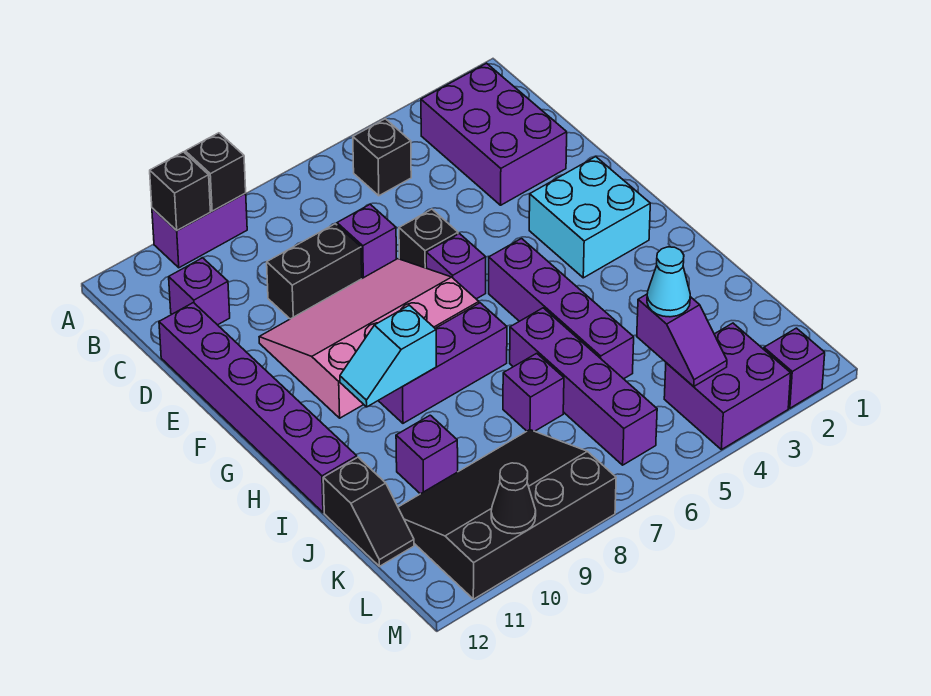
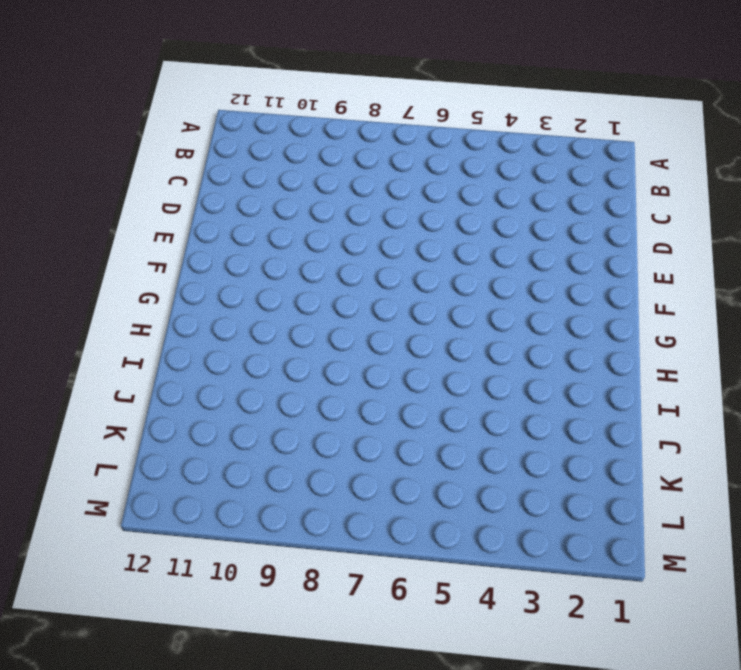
none -> purple brick A9:A10 level 1
none -> purple brick B2:D3 level 1
none -> black brick B5 level 1

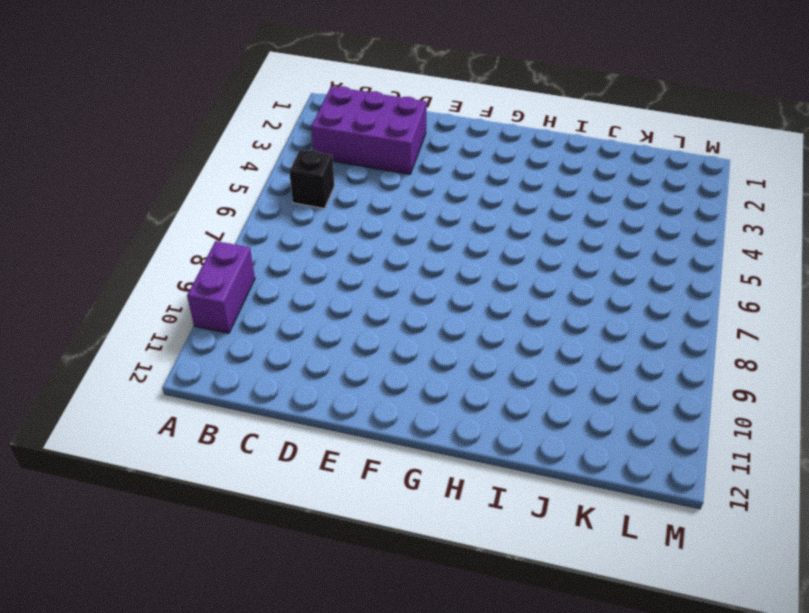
none -> purple brick C11 level 1
none -> purple brick D7 level 1
none -> black brick D8:D9 level 1

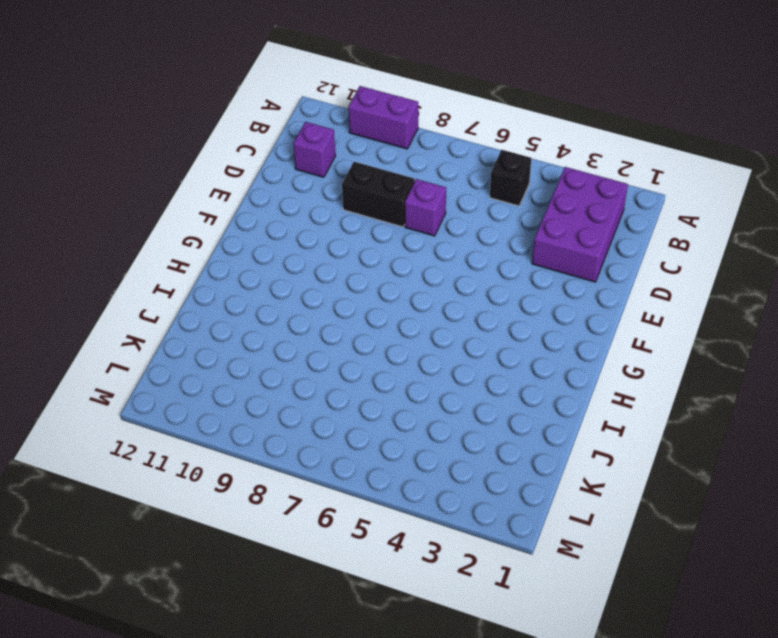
none -> purple brick D12:I12 level 1
none -> black brick E6 level 1
none -> pink slope E7:G10 level 1 top G

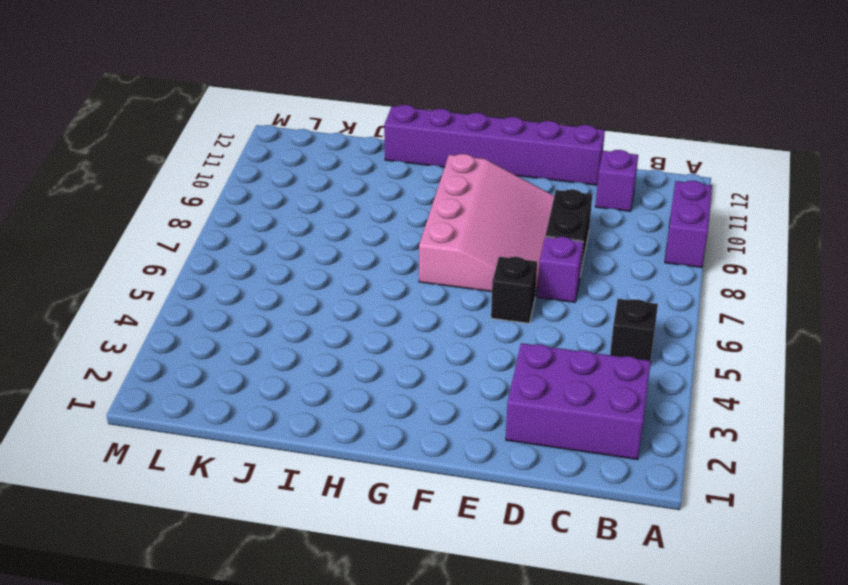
none -> cyan brick F2:G3 level 1
none -> purple brick F6 level 1
none -> purple brick G5:J5 level 1

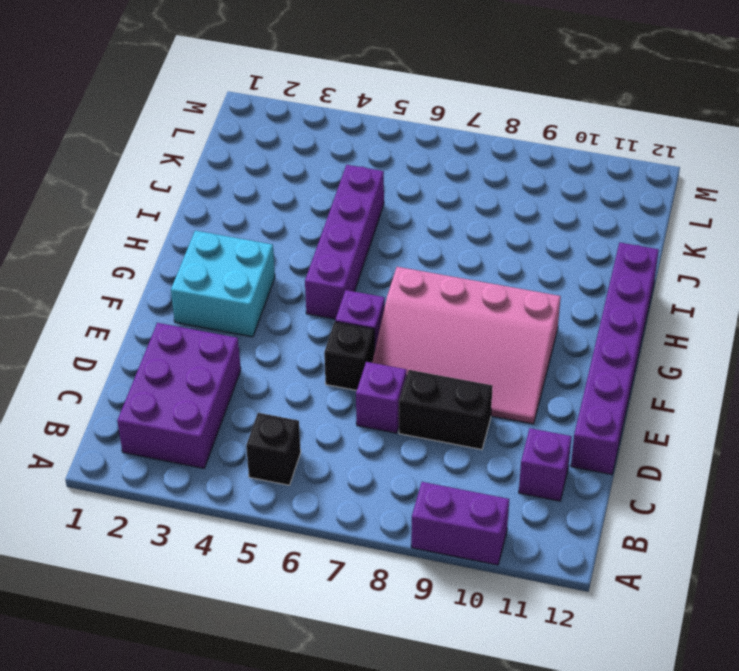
none -> purple brick H7:H9 level 1
none -> purple brick I6:L6 level 1
none -> purple brick J7 level 1

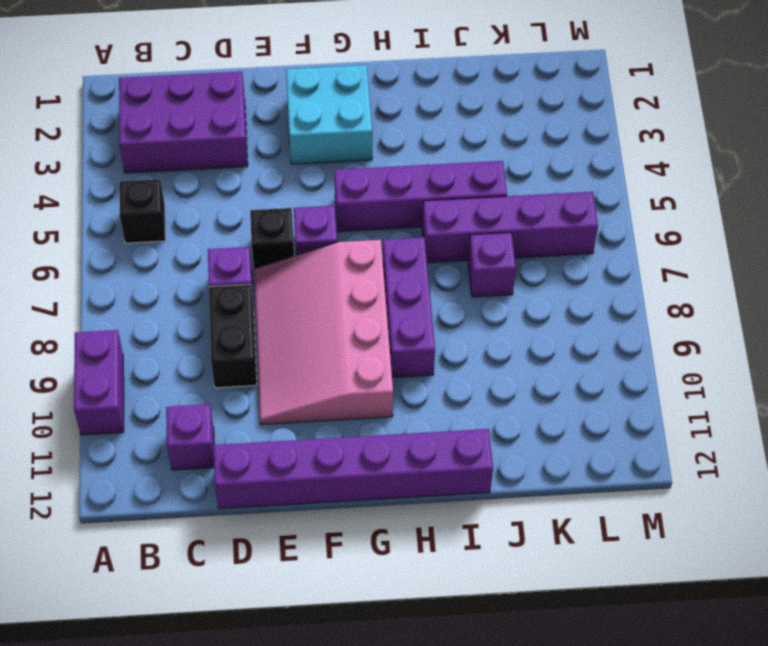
none -> purple brick J10 level 1
none -> black slope J12:K12 level 1 top J
none -> black slope K8:M11 level 1 top M

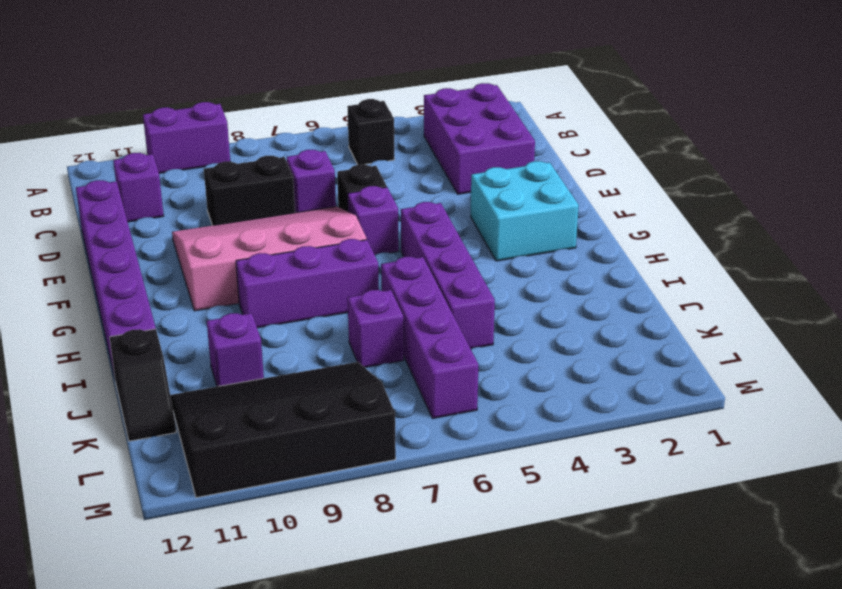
none -> purple brick L3:M4 level 1
none -> purple brick M2 level 1
none -> black brick A9 level 2

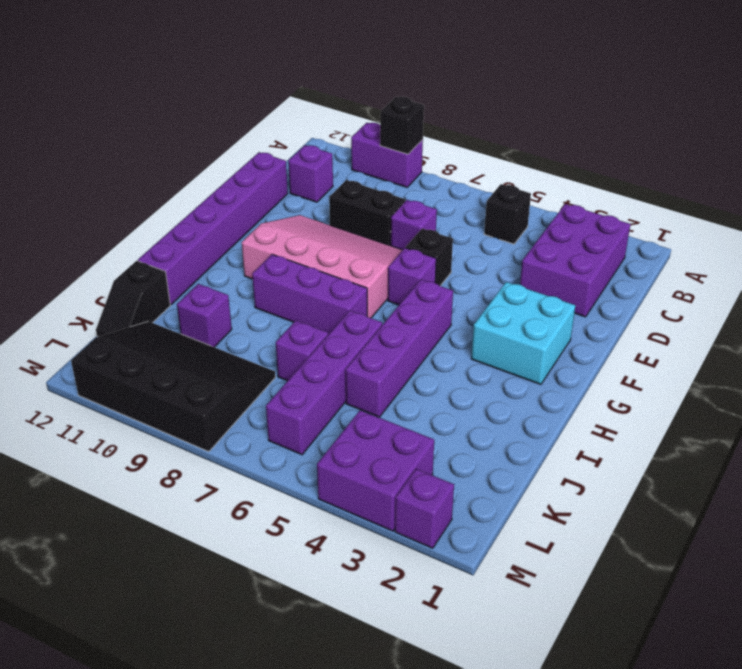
none -> black brick A10 level 2
none -> cyan slope H9:H10 level 2 top 9
none -> purple slope K4:L4 level 2 top K

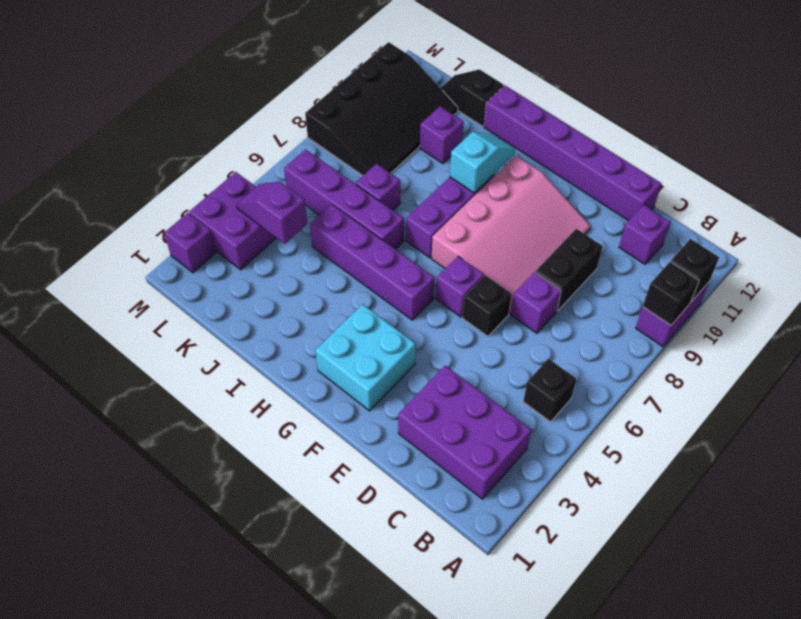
none -> black cone M10 level 2
none -> cyan cone K4 level 3

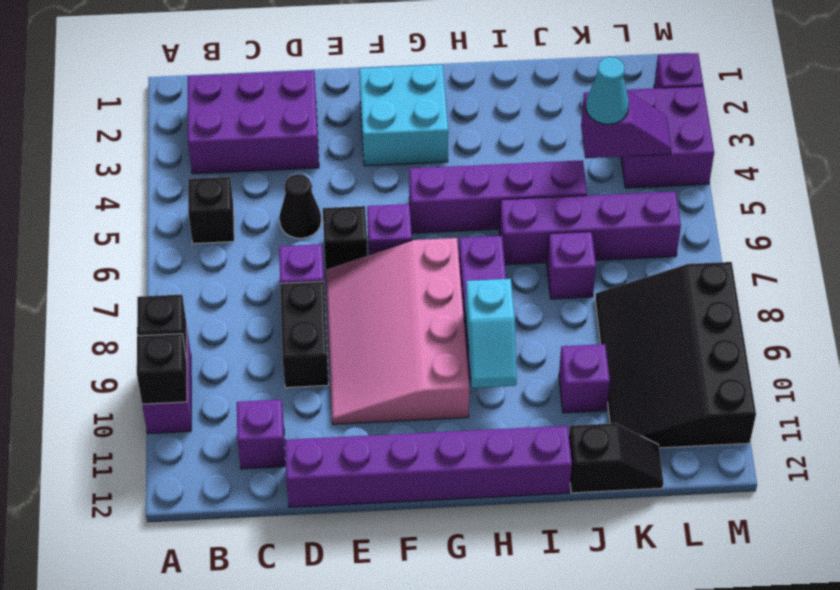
black cone D5 level 1 -> black cone M10 level 2

